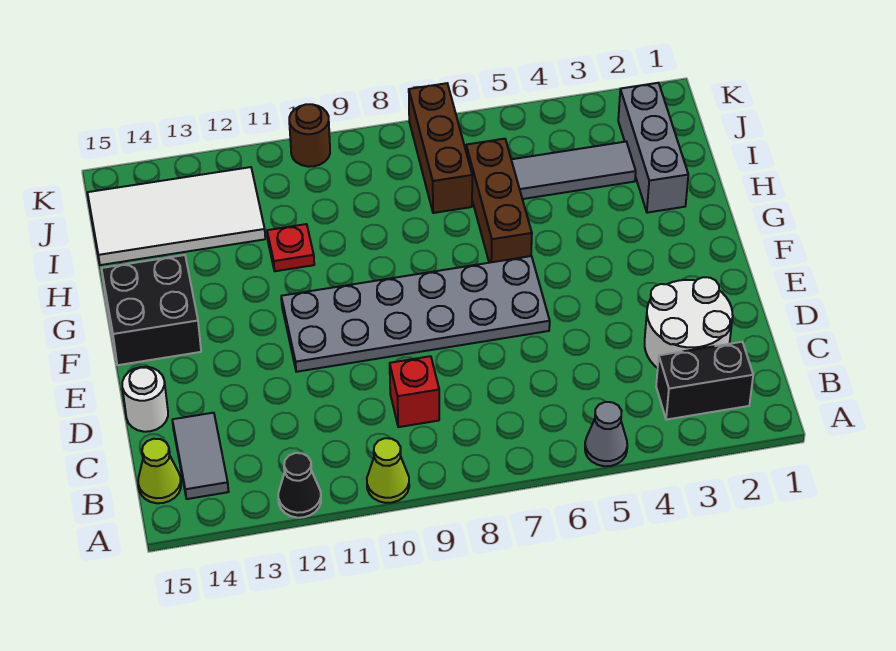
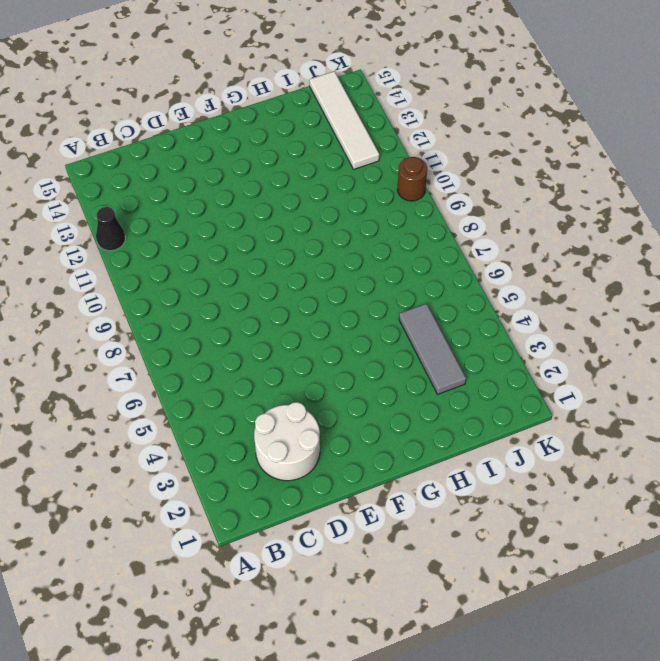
white tile J12:J15 level 1 -> white tile I12:J15 level 1
none -> grey cone A5 level 1
none -> lime cone A10 level 1
none -> black brick B2:B3 level 1

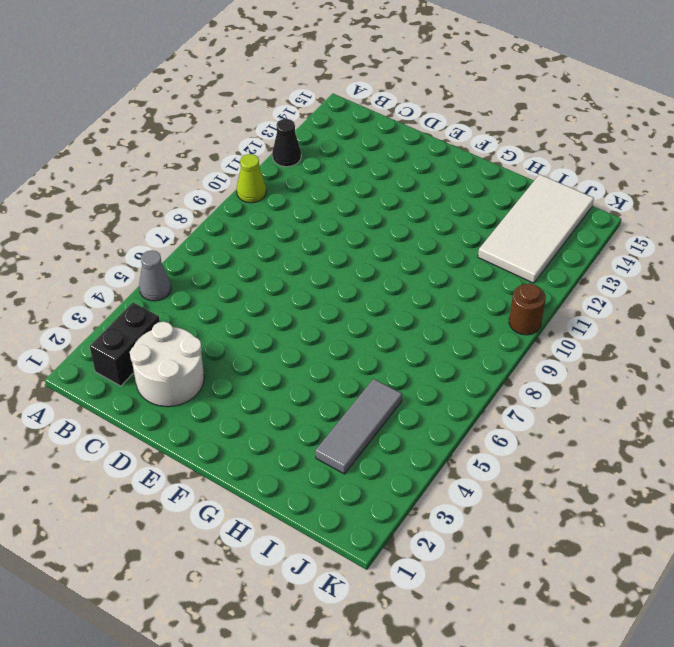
none -> grey tile B14:C14 level 1
none -> lime cone B15 level 1
none -> red brick C9 level 1

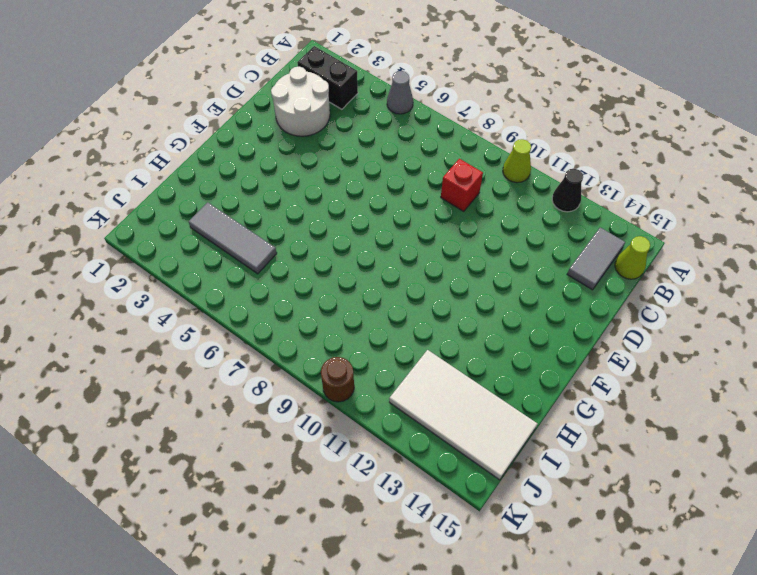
none -> white round brick D15 level 1
none -> grey plate E6:F11 level 1
none -> black brick F14:G15 level 1

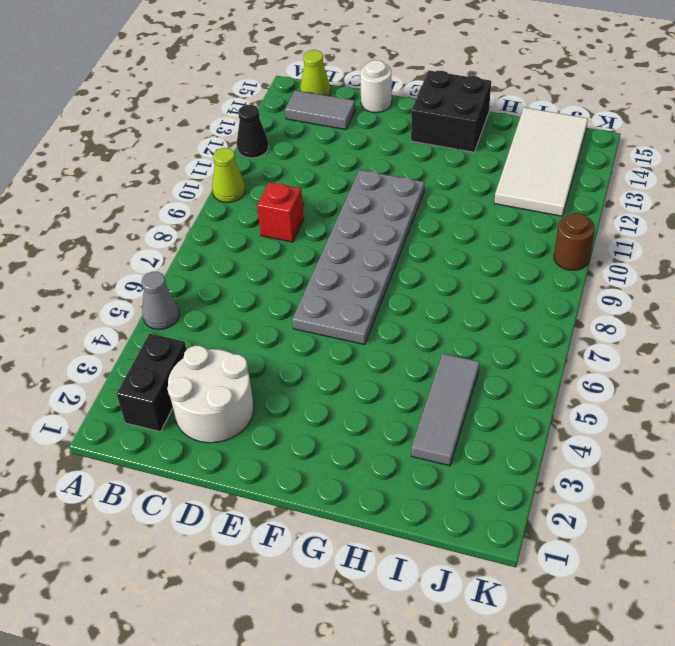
none -> brown brick G6:I6 level 1
none -> grey brick H2:J2 level 1
none -> red plate H11 level 1

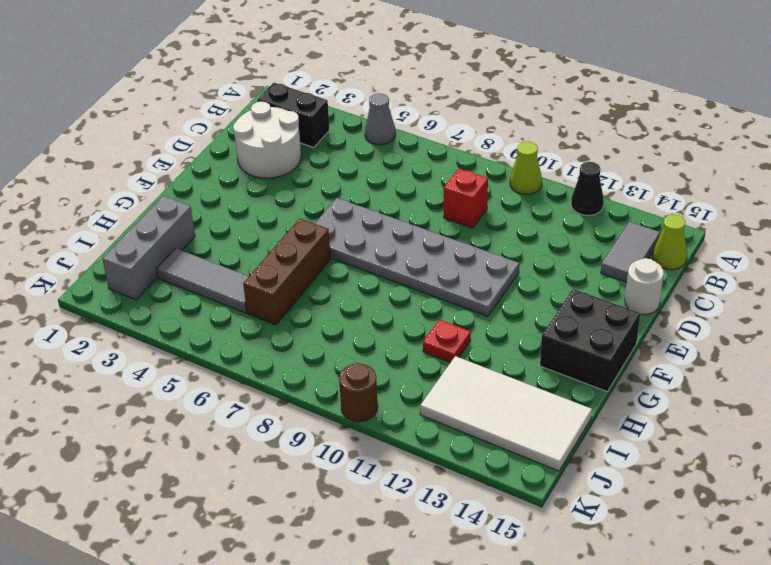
none -> brown brick I7:K7 level 1

